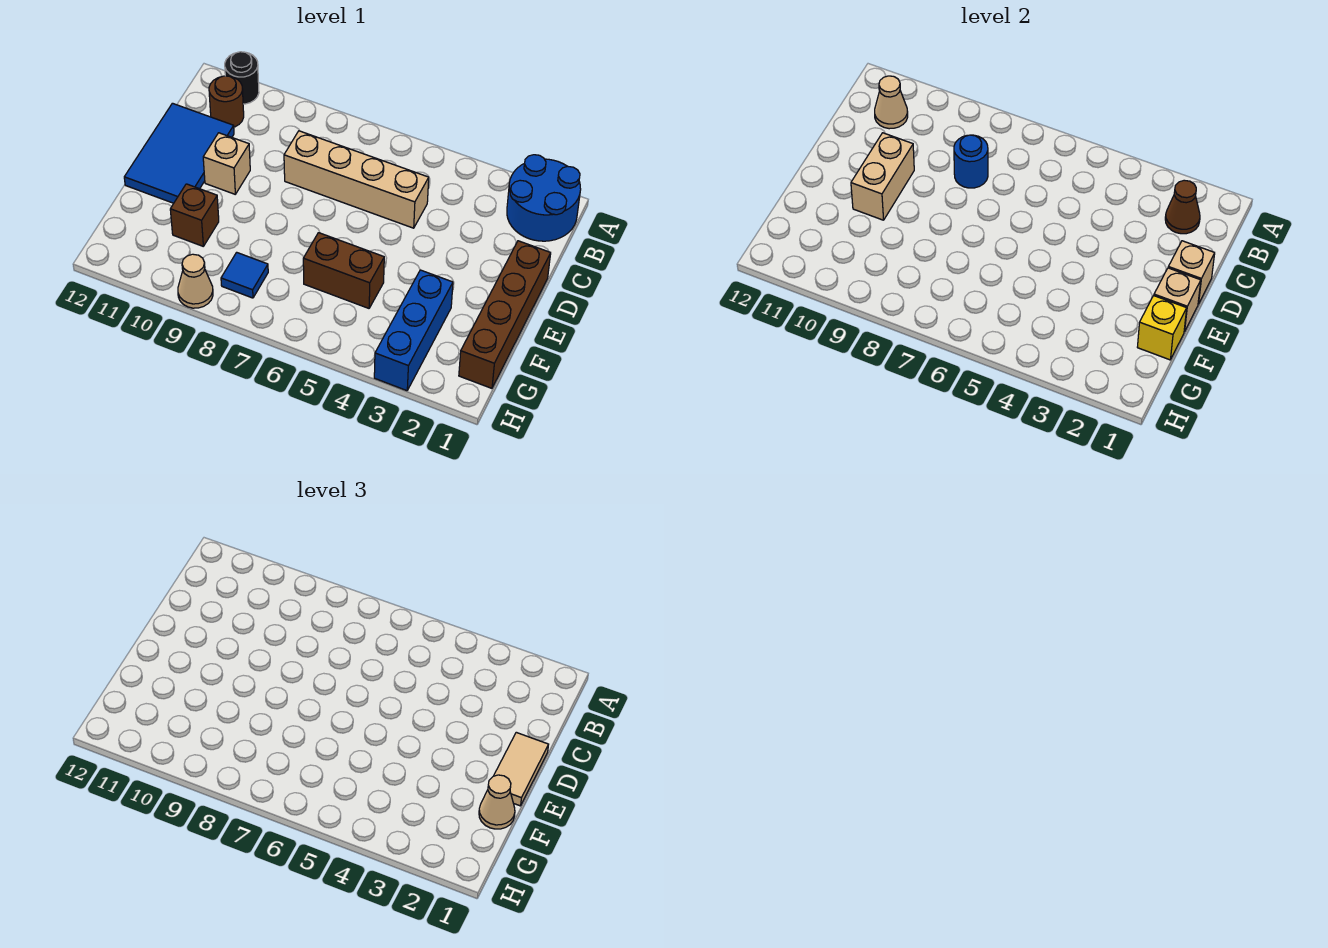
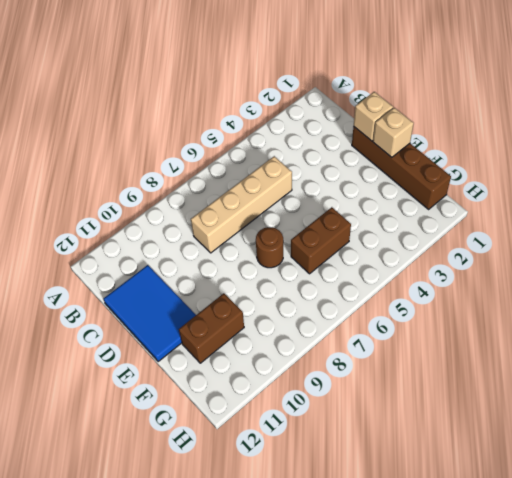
brown round brick E7 level 1 -> brown round brick B11 level 1
brown brick F10:F11 level 1 -> brown brick F10 level 1
none -> blue round brick A1:B2 level 1
none -> black round brick A11 level 1
none -> tan brick D10 level 1

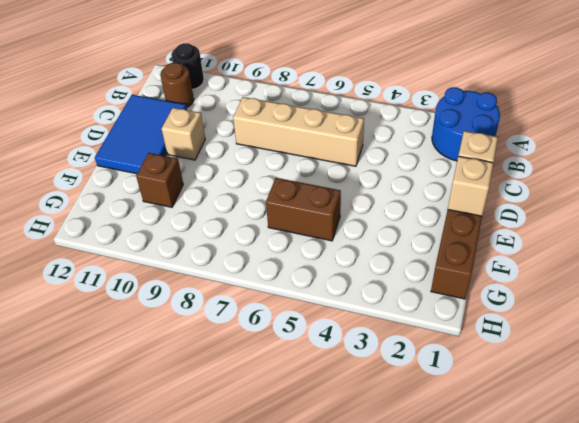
none -> blue brick F3:H3 level 1
none -> blue tile G8 level 1
none -> tan cone H9 level 1

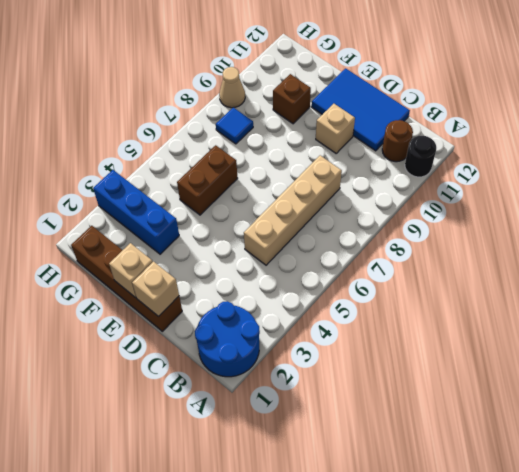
none -> brown cone B2 level 2
none -> tan cone B11 level 2
none -> blue round brick C8 level 2

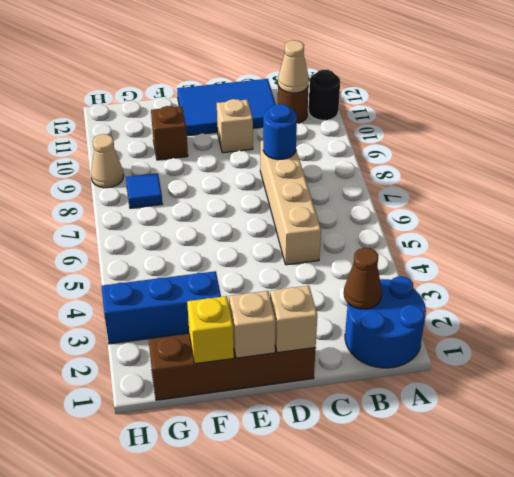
none -> brown brick F5:F6 level 1
none -> tan brick D10:E10 level 2
none -> tan tile D1:E1 level 3

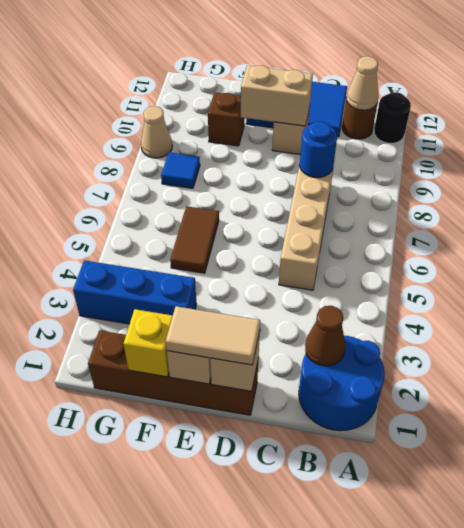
brown tile F5:F6 level 1 -> brown brick F5:F6 level 1
none -> tan cone F1 level 3

